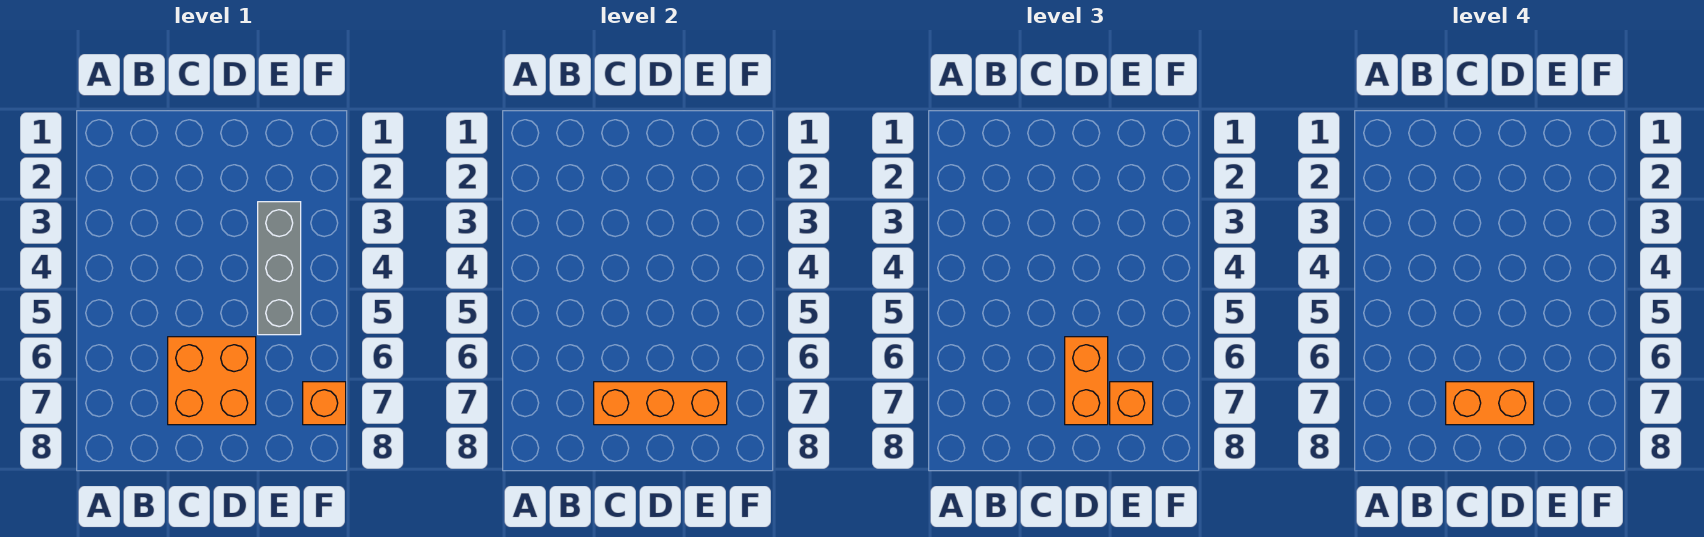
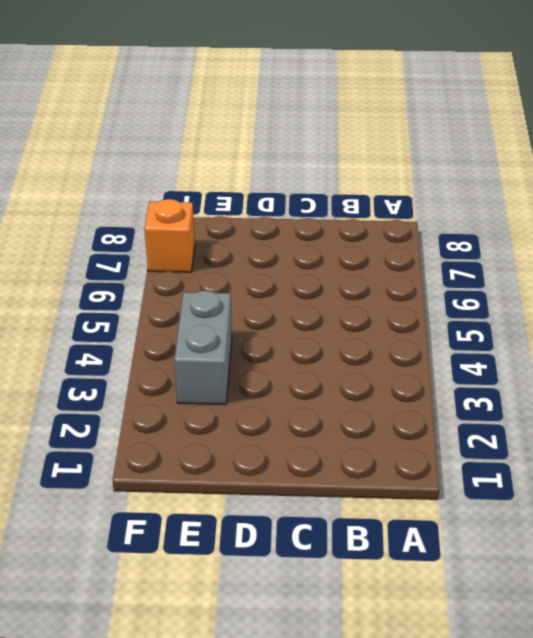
grey brick E3:E4 level 1 -> grey brick E3:E5 level 1
none -> orange brick C6:D7 level 1
none -> orange brick C7:E7 level 2

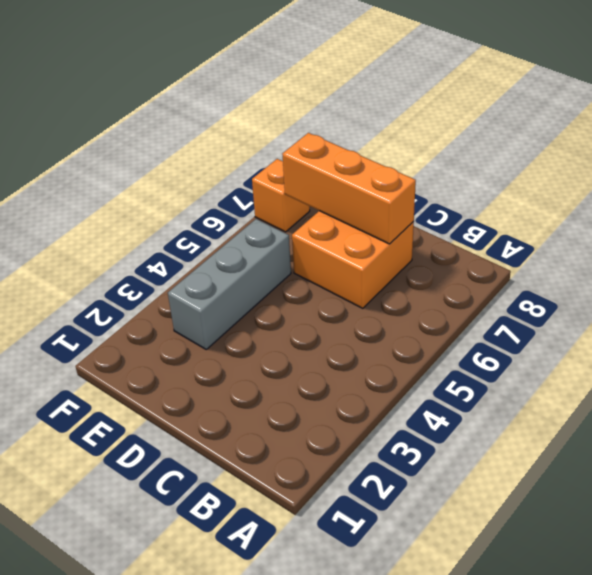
none -> orange brick D6:D7 level 3
none -> orange brick E7 level 3

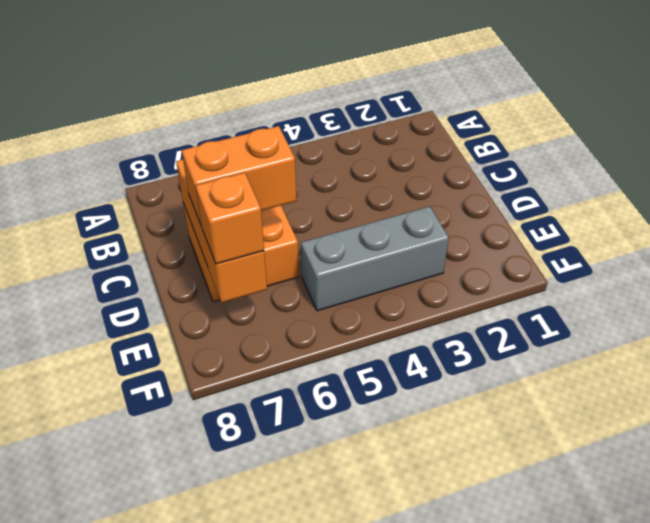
none -> orange brick F7 level 1
none -> orange brick C7:D7 level 4

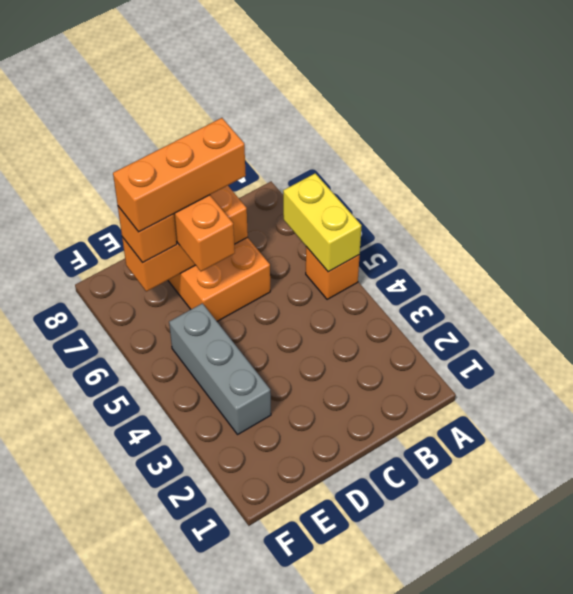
orange brick A5 level 1 -> orange brick F7 level 1
yellow brick A5:A6 level 2 -> none
orange brick C7:E7 level 4 -> orange brick C7:D7 level 4

